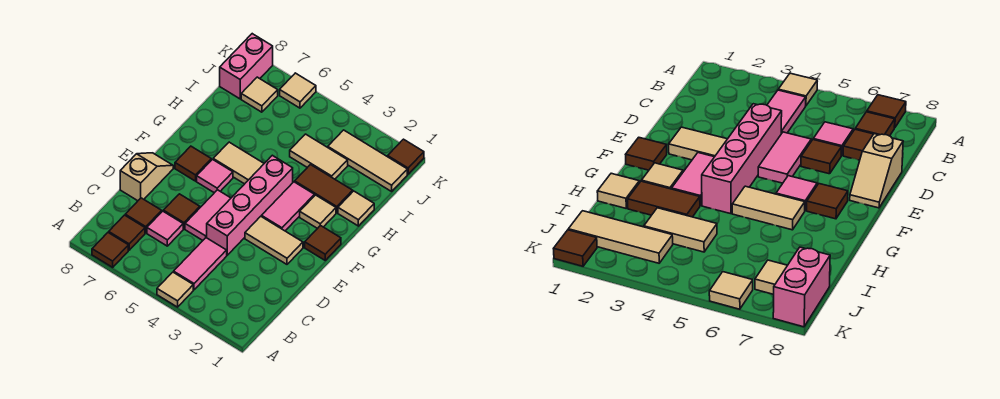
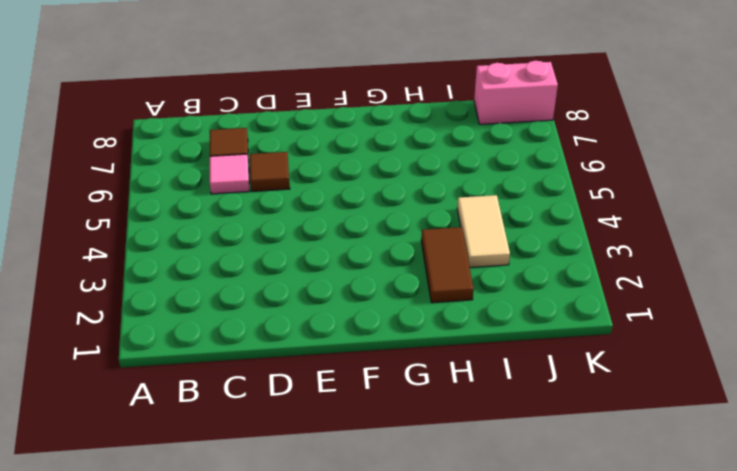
none -> tan tile A4 level 1
none -> brown tile A7 level 1
none -> pink tile B4:C4 level 1

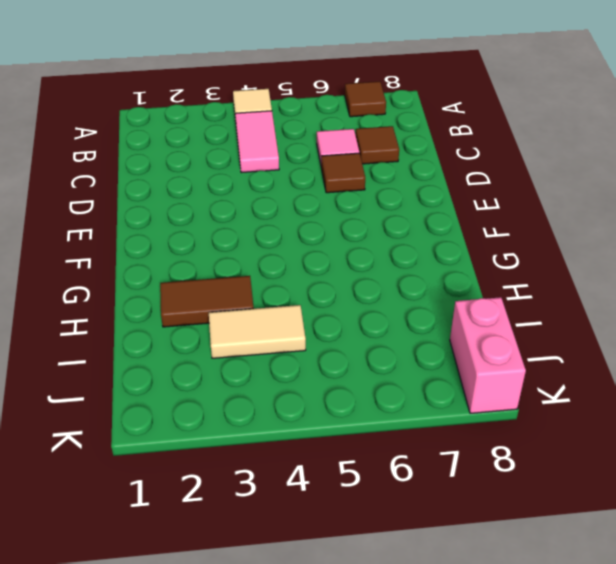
none -> brown tile B7 level 1
none -> pink brick D4:G4 level 1
none -> pink tile D5:E5 level 1

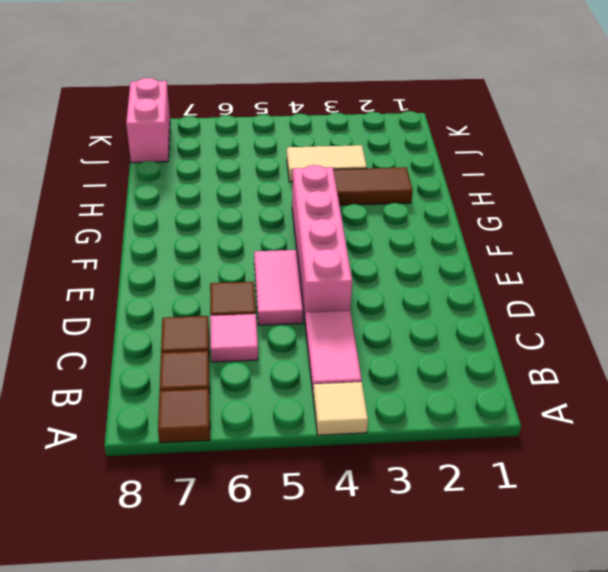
none -> tan slope D8:E8 level 1 top D
none -> tan tile E2:E3 level 1
none -> brown tile F1 level 1

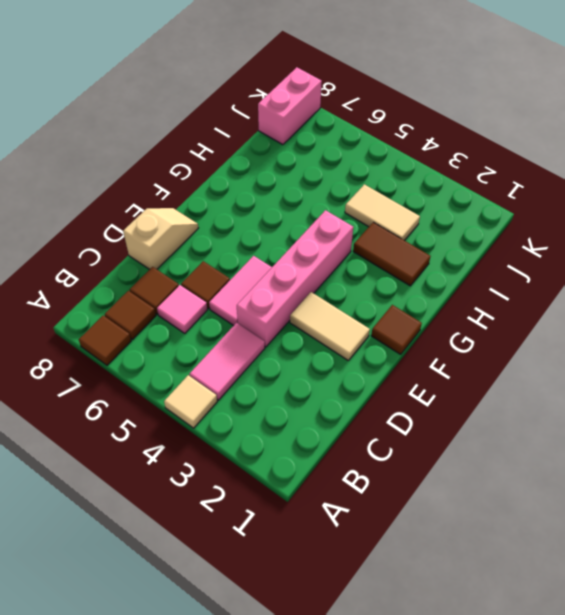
none -> pink tile F3:G3 level 1
none -> pink tile F6 level 1
none -> brown tile F7 level 1

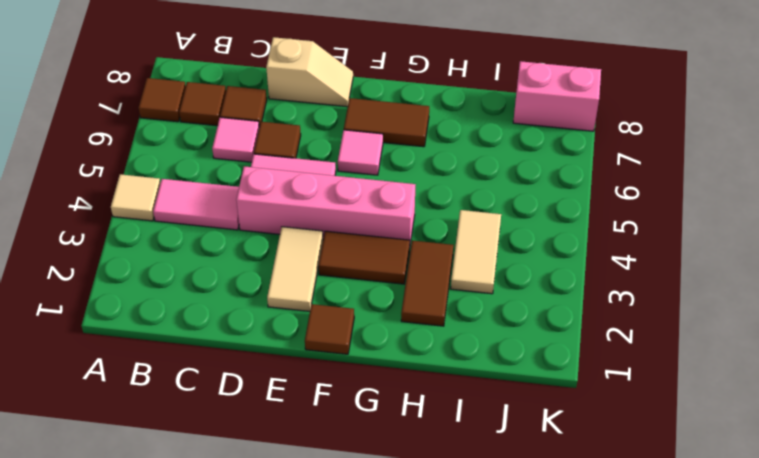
brown tile F3:G3 level 1 -> pink tile F3:G3 level 1
brown tile F7:G7 level 1 -> brown tile F7 level 1
none -> tan tile G2 level 1
none -> tan tile G5:G6 level 1
none -> tan tile H1 level 1

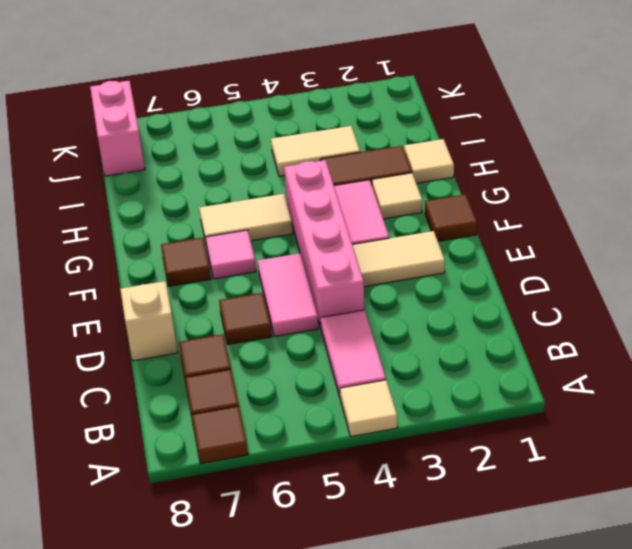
none -> pink tile C6 level 1
none -> tan tile J1:J3 level 1
none -> tan tile J7 level 1

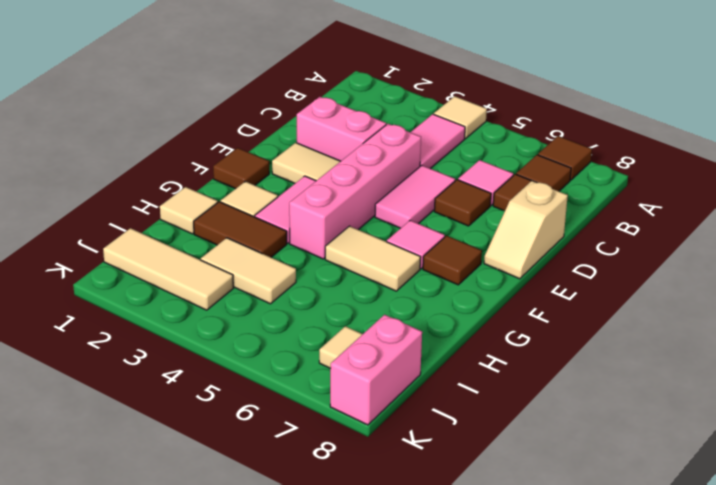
pink brick D2:D3 level 1 -> none
none -> brown tile K1 level 1
none -> tan tile K6 level 1

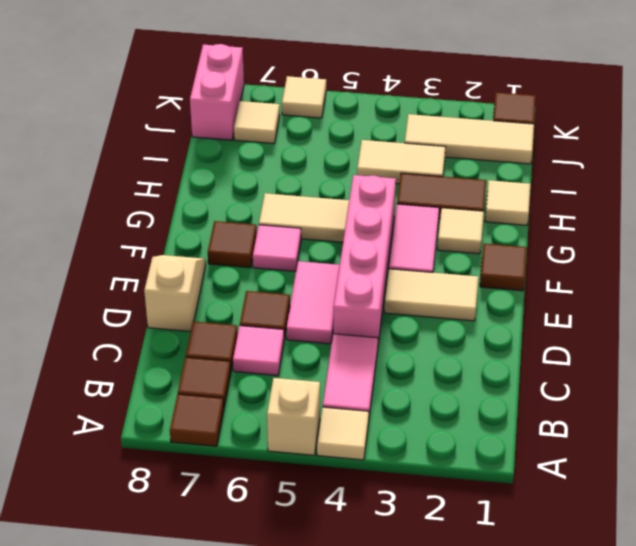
tan brick A5 level 1 -> none

